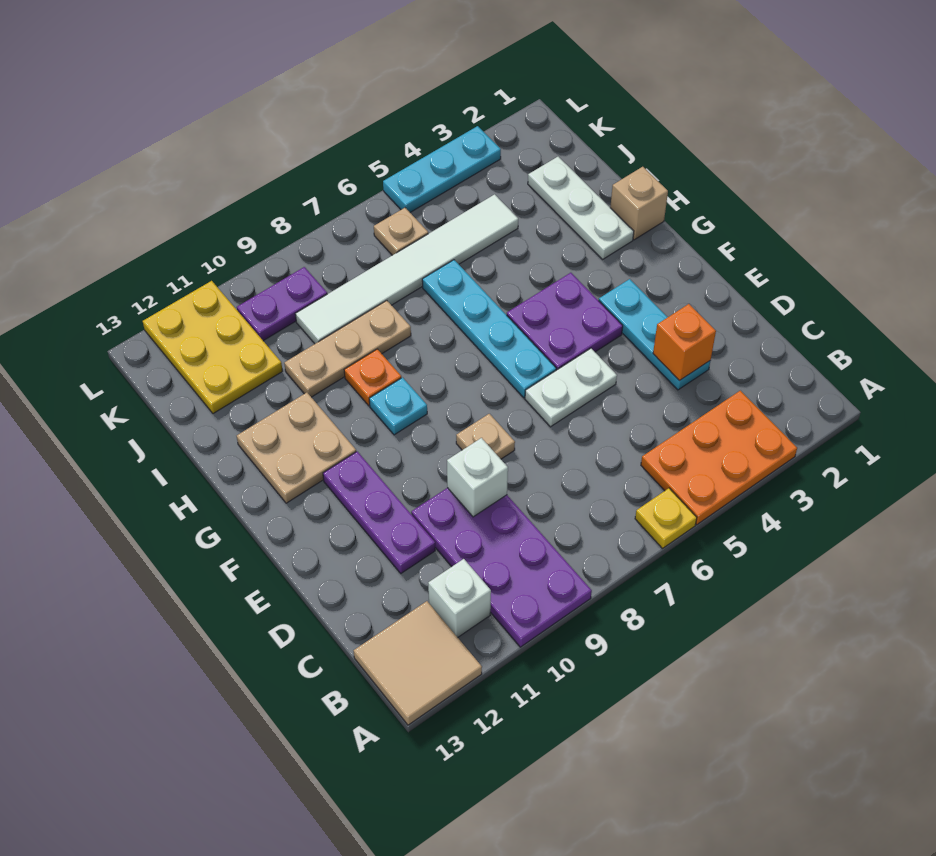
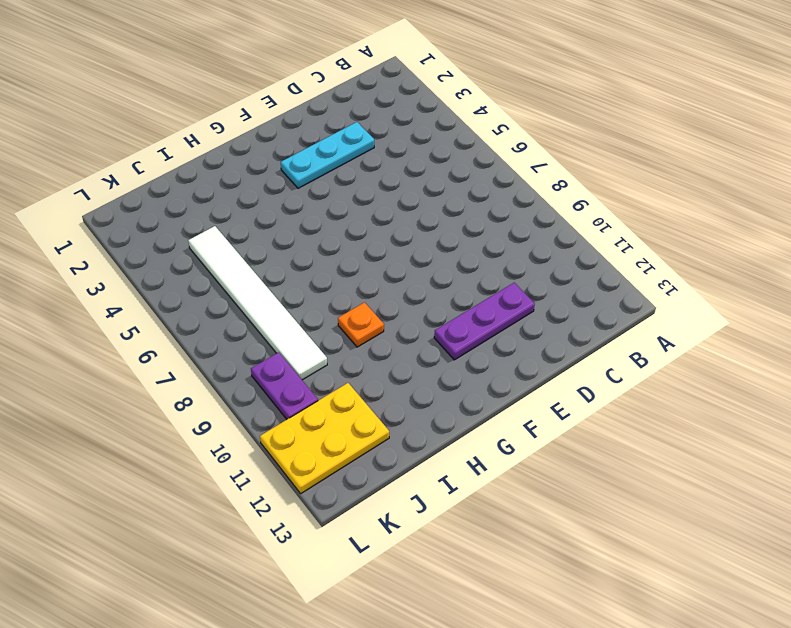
none -> orange plate A3:B5 level 1
none -> yellow plate A6 level 1
none -> purple plate A9:D10 level 1

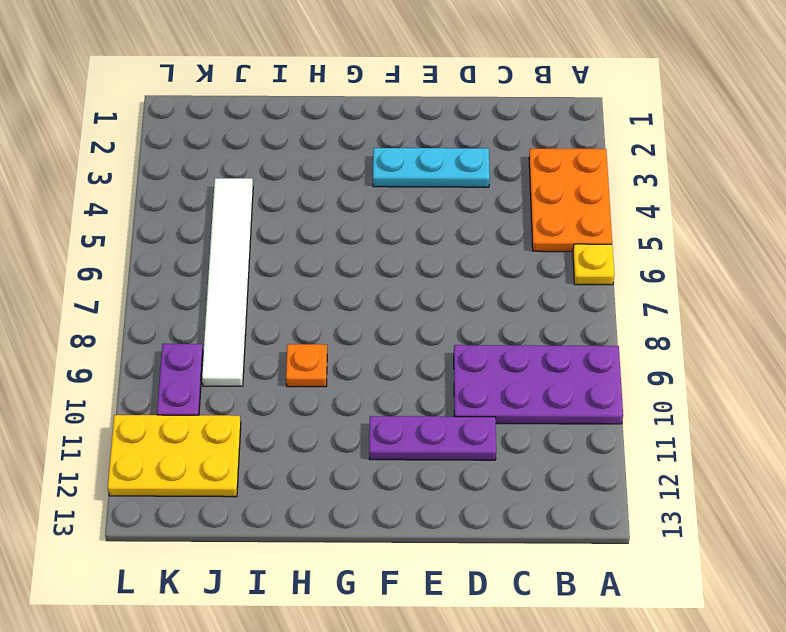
none -> tan tile A12:B13 level 1
none -> white brick B11 level 1
none -> white plate E5:E6 level 1

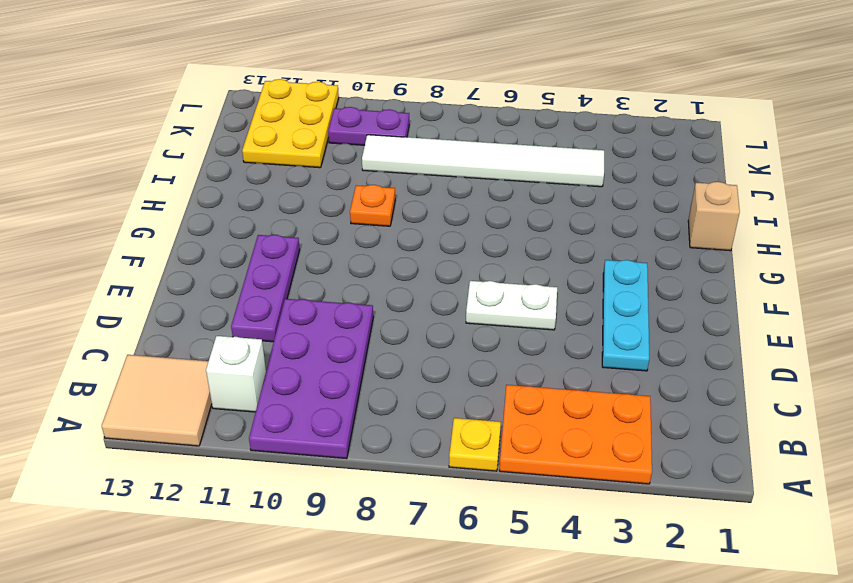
none -> tan plate E8 level 1
none -> purple plate F4:G5 level 1
none -> cyan plate F6:I6 level 1

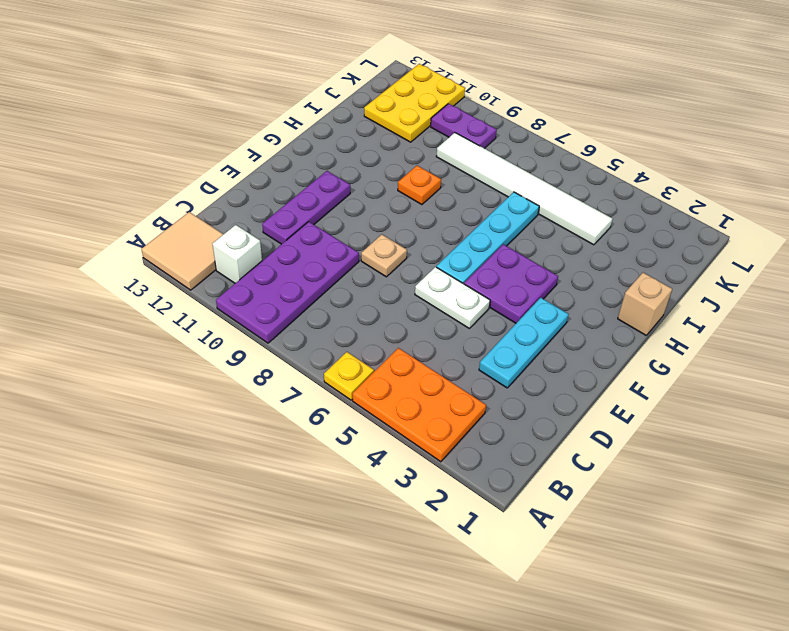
none -> cyan plate G9 level 1
none -> tan plate G11:H12 level 1
none -> white plate H2:J2 level 1

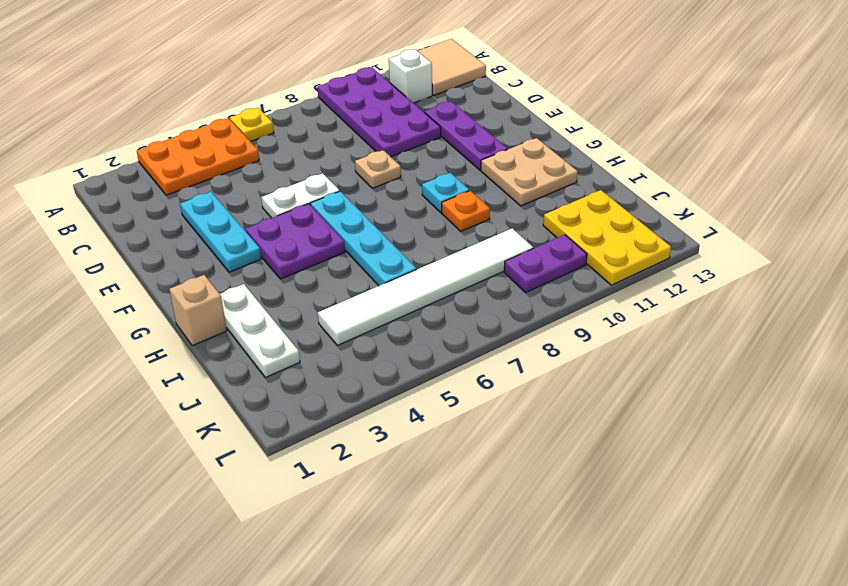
none -> tan plate I8:I10 level 1
none -> tan plate K6 level 1
none -> cyan plate L3:L5 level 1

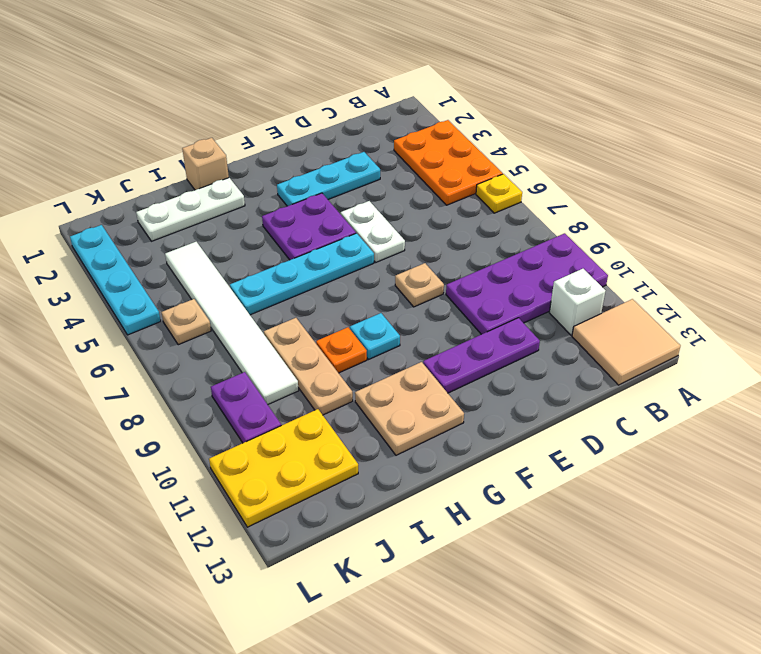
cyan plate L2:L5 level 1 -> cyan plate L3:L5 level 1
none -> orange brick D3 level 2
none -> white brick D9 level 2

